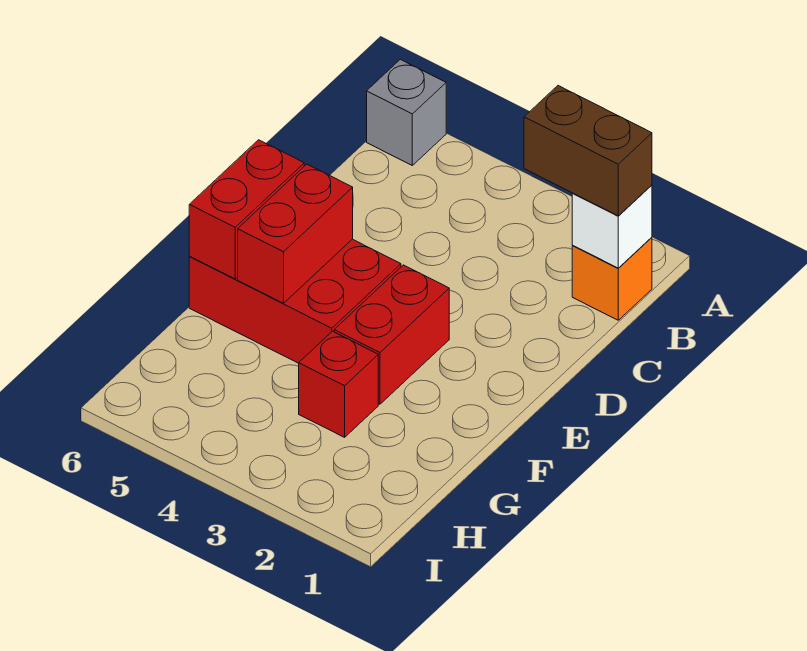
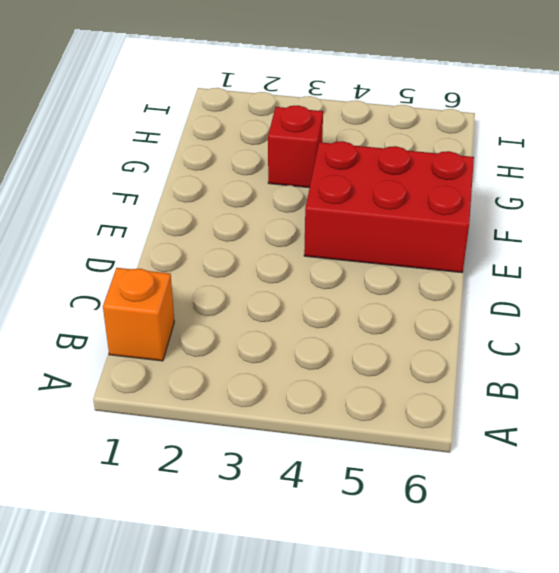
none -> grey brick A6 level 1
none -> red brick E3:F3 level 1

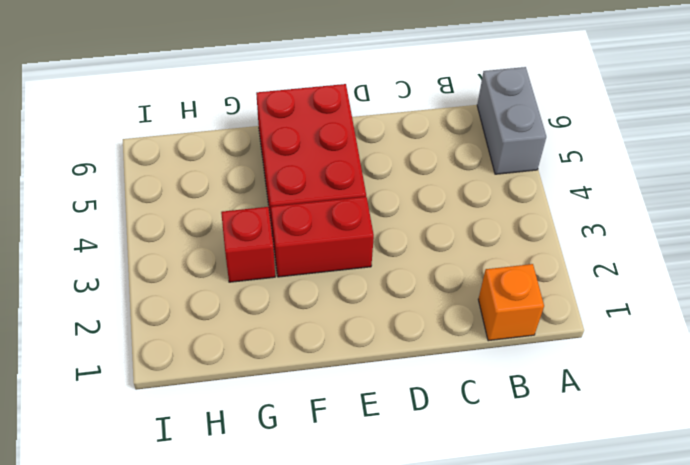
grey brick A5:A6 level 1 -> grey brick A6 level 1
none -> white brick B1 level 2
none -> red brick E5:F5 level 2

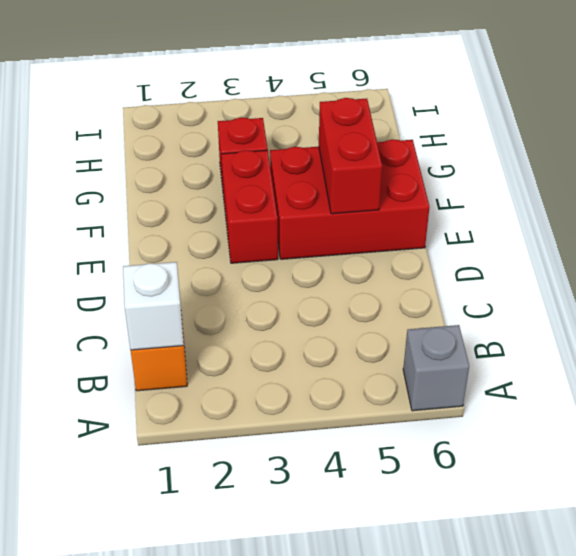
none -> red brick E6:F6 level 2
none -> brown brick B1:B2 level 3

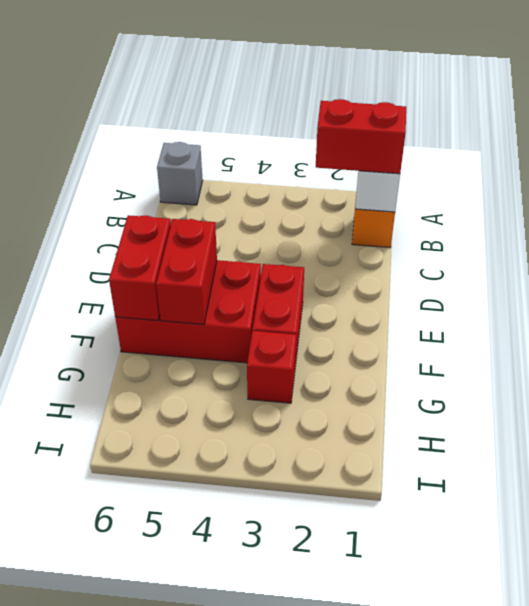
red brick B1:B2 level 3 -> brown brick B1:B2 level 3

